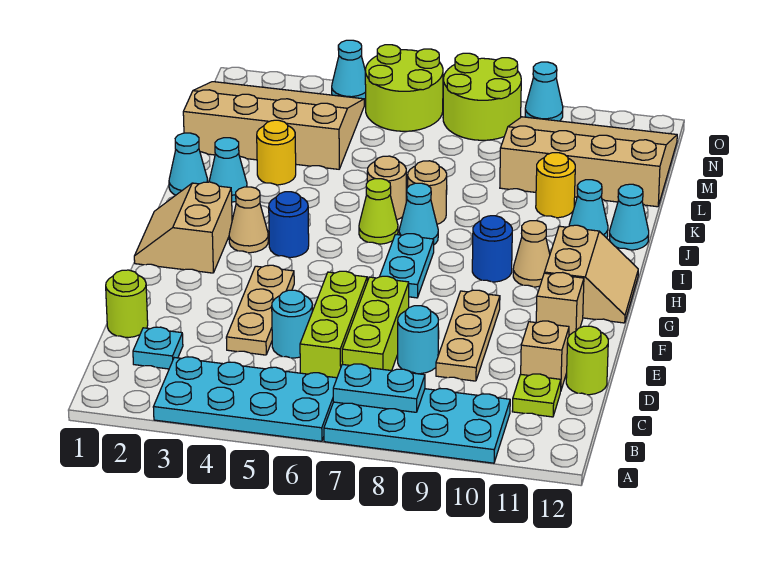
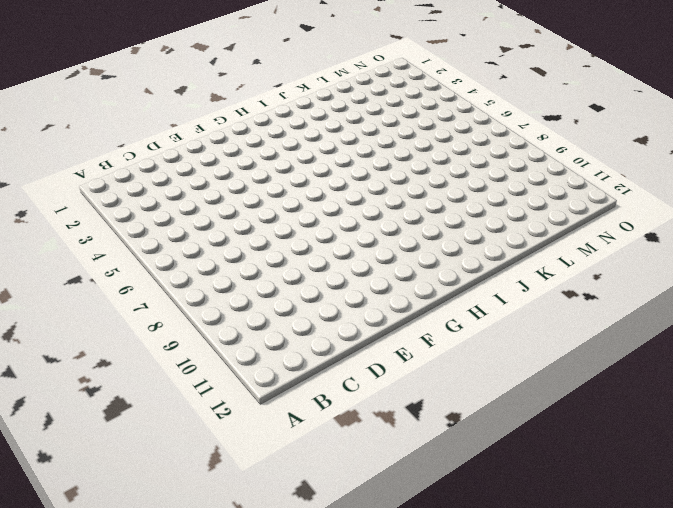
none -> cyan plate A3:B6 level 1
none -> cyan plate A7:B10 level 1
none -> cyan plate C2 level 1
none -> lime brick C6:E6 level 1

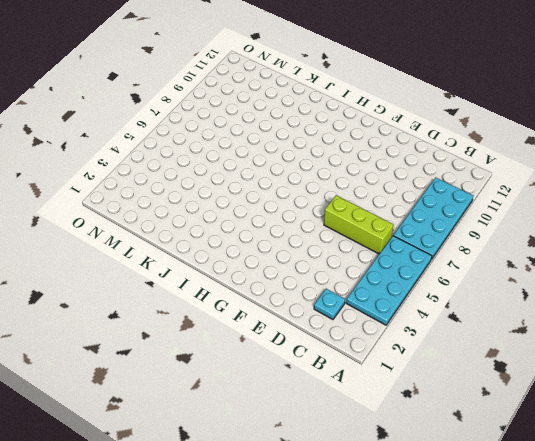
none -> lime brick C7:E7 level 1
none -> lime plate C11 level 1
none -> lime round brick D1 level 1
none -> tan plate D4:F4 level 1

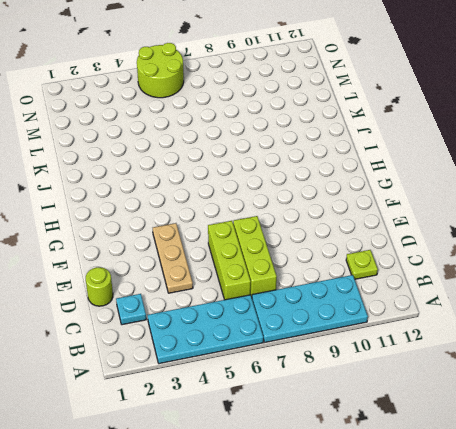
none -> cyan round brick D5 level 1
none -> cyan round brick D8 level 1
none -> tan plate D9:F9 level 1
none -> tan brick D11 level 1

